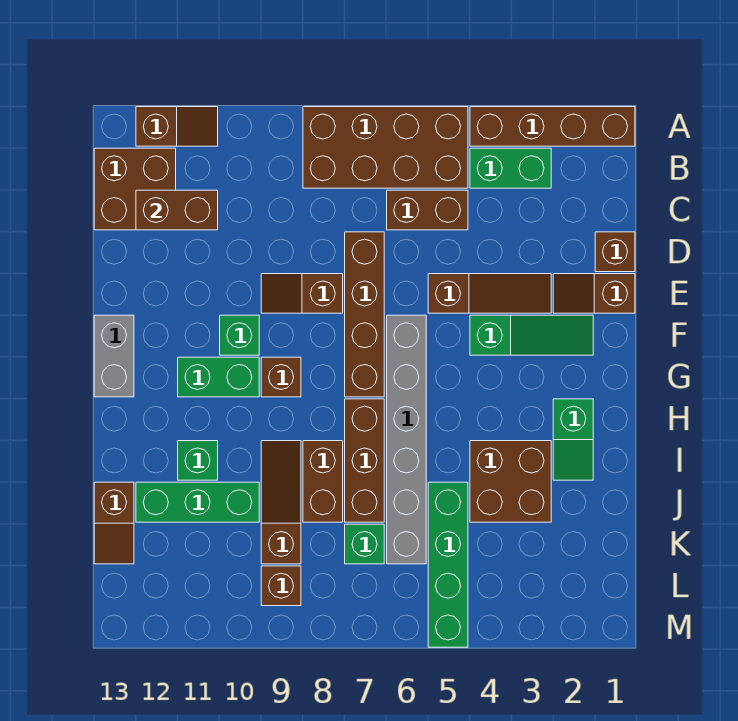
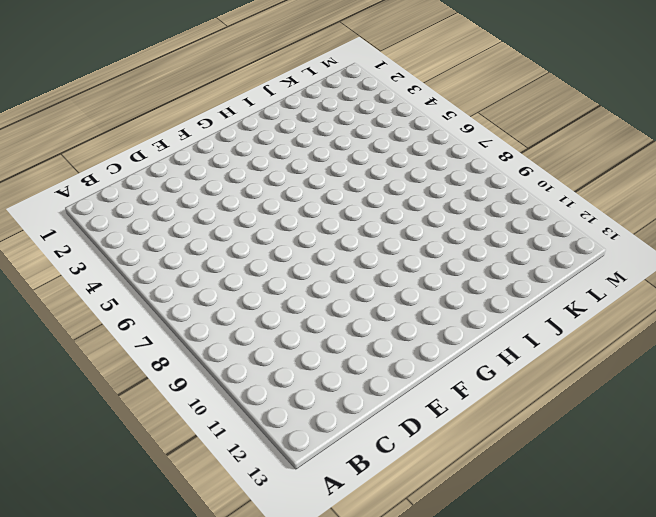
none -> brown brick A1:A4 level 1
none -> brown brick A5:B8 level 1
none -> brown slope A11:A12 level 1 top 12

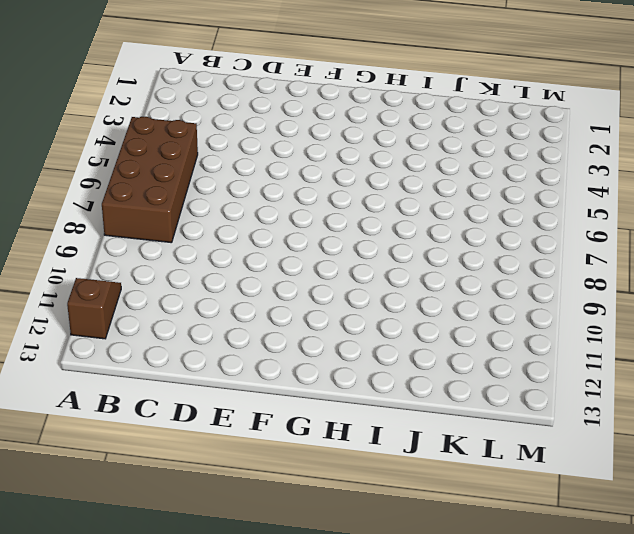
none -> brown brick A1:A4 level 1
none -> green brick B3:B4 level 1
none -> brown brick B12:C13 level 1

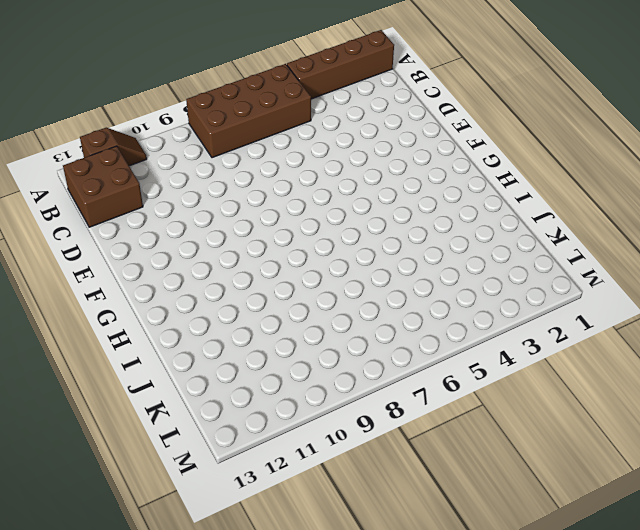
none -> green brick B3:B4 level 1
none -> brown brick C5:C6 level 1
none -> brown brick D1 level 1

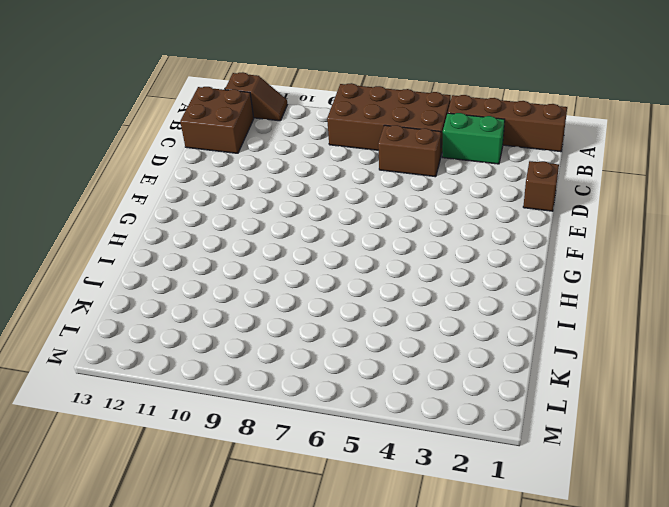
none -> brown brick D7:G7 level 1
none -> brown slope E1:E2 level 1 top 1
none -> brown slope E3:E5 level 1 top 5

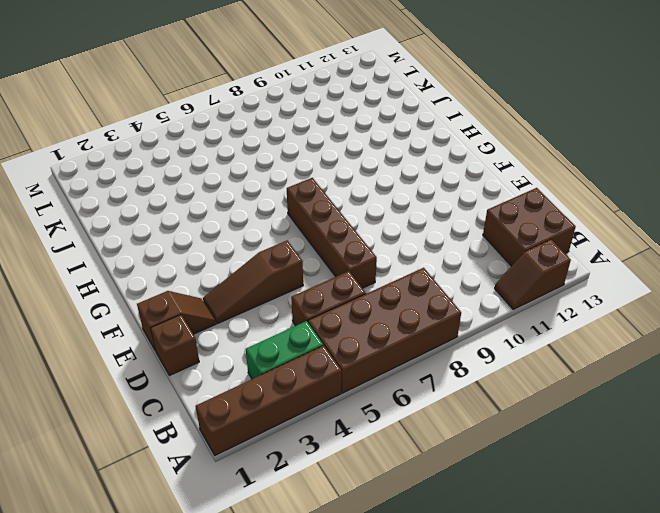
none -> brown slope E8:E9 level 1 top 8
none -> green slope F2:F4 level 1 top 4
none -> grey brick F6:K6 level 1

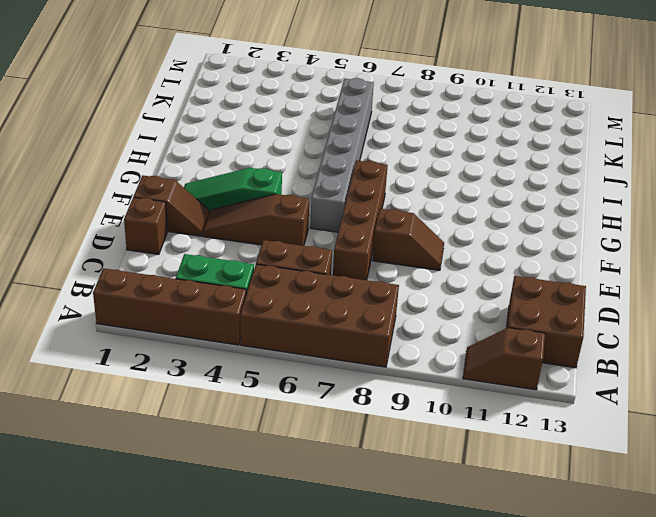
none -> green brick F10 level 1
none -> grey brick F13:G13 level 1
none -> brown brick G9 level 1

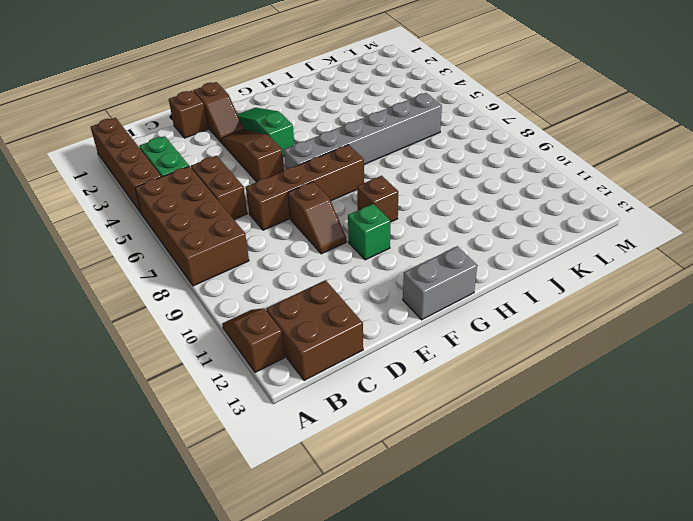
none -> green brick G10:G11 level 1
none -> green slope H2:I2 level 1 top H
none -> brown brick H7:J7 level 1

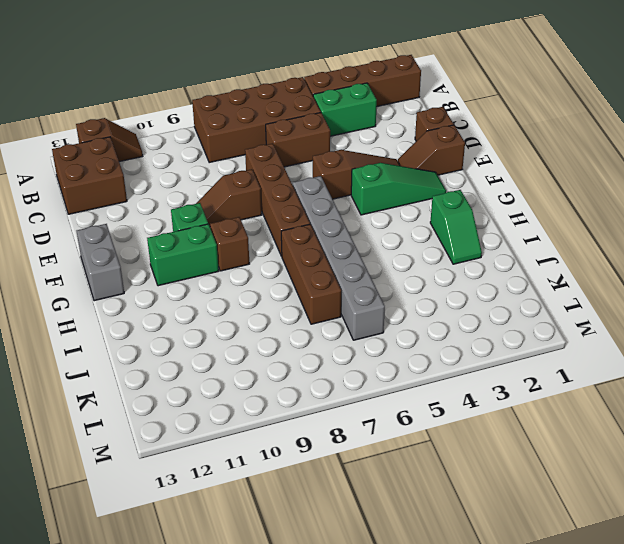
none -> brown brick I3:J4 level 1
none -> brown brick I8:J8 level 1
none -> brown slope I9:K9 level 1 top K

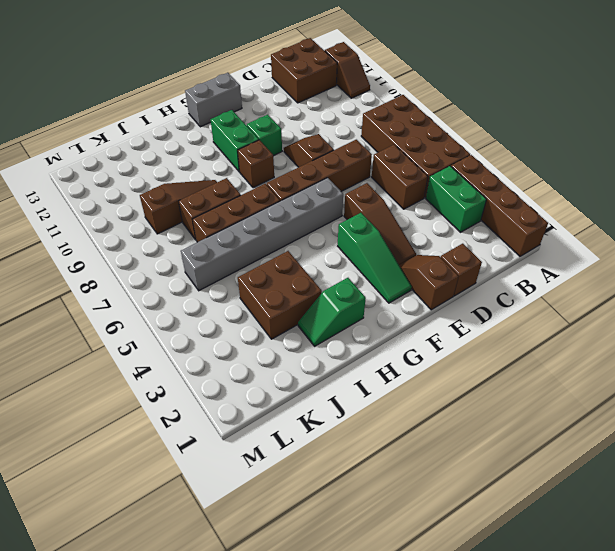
none -> green brick I11 level 1
none -> green brick J5:M5 level 1
none -> green brick J10:J12 level 1

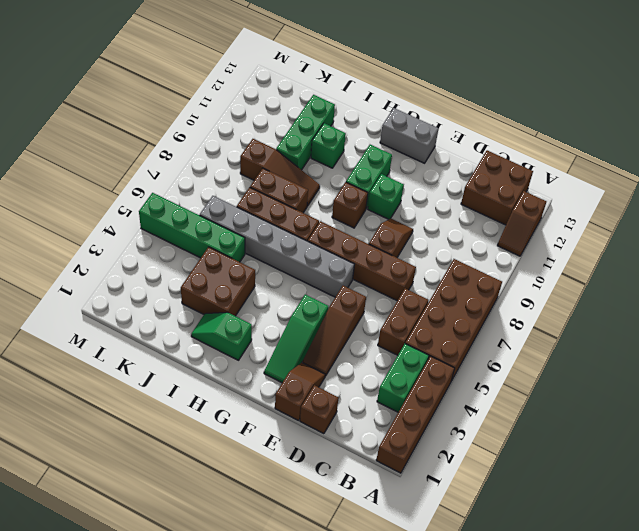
none -> brown slope J13:K13 level 1 top J
none -> green brick K7 level 1
none -> brown brick L9 level 1

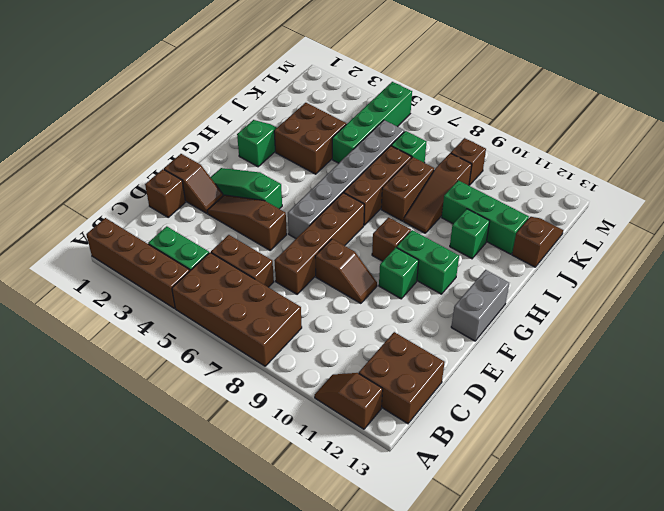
none -> brown brick C11:C12 level 2

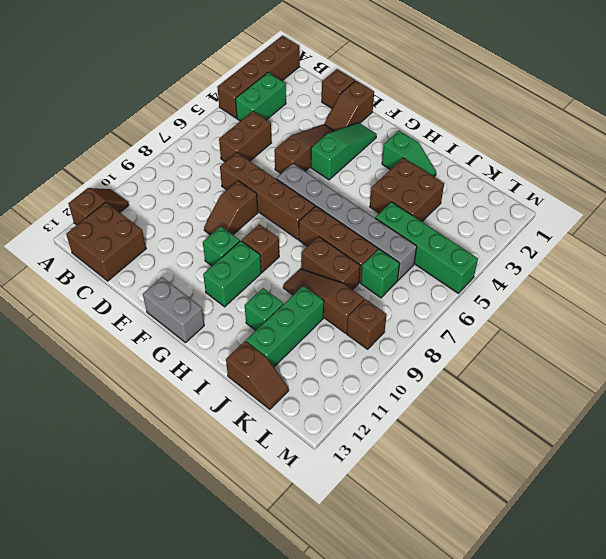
none -> brown brick A5:B8 level 1
none -> brown brick C11:C12 level 2

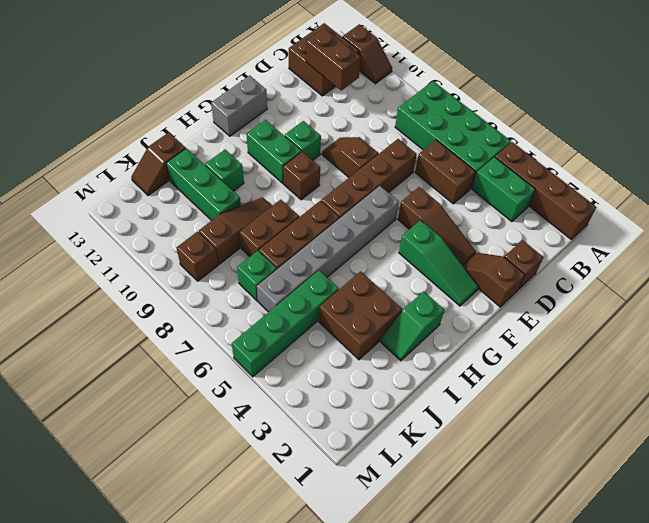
green brick A5:B8 level 1 -> brown brick A5:B8 level 1

